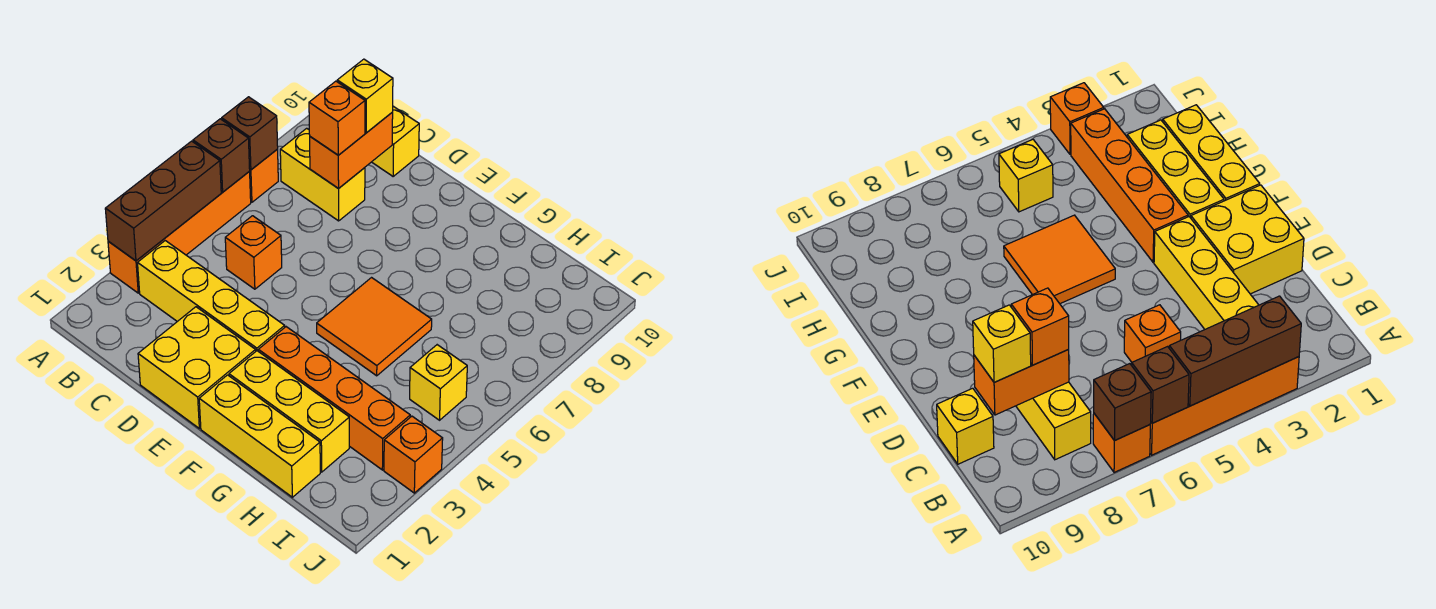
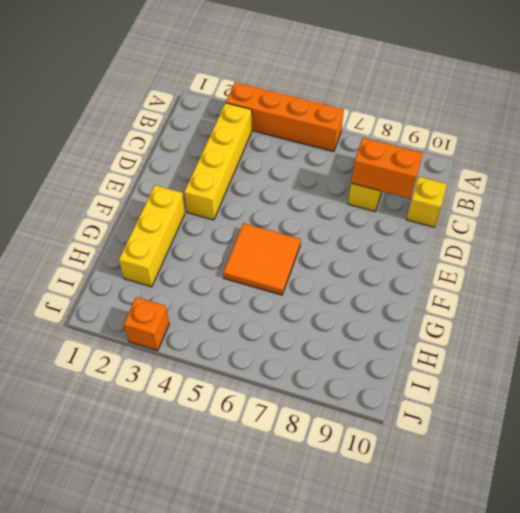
none -> orange brick A7 level 1
none -> orange brick C5 level 1
none -> yellow brick D1:E2 level 1

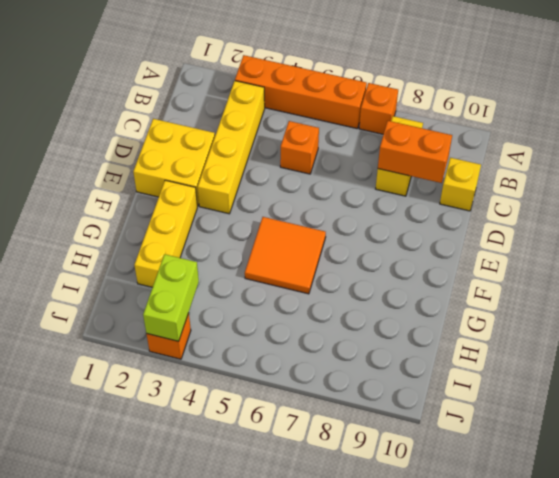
lime brick I3:J3 level 2 -> none
none -> yellow brick F1:H1 level 1
none -> orange brick F3:I3 level 1
none -> yellow brick I5 level 1

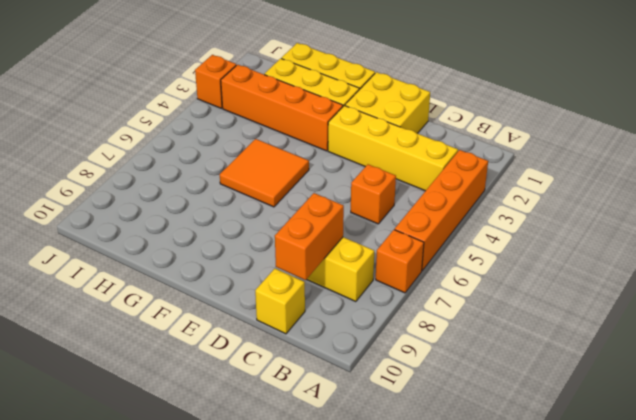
none -> yellow brick I5 level 1
none -> brown brick A3:A5 level 2
none -> brown brick A6 level 2

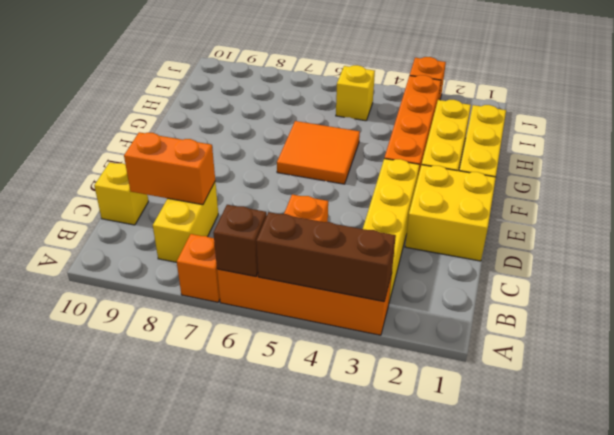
none -> brown brick A7 level 2
none -> orange brick C8 level 3
none -> yellow brick C9 level 3

